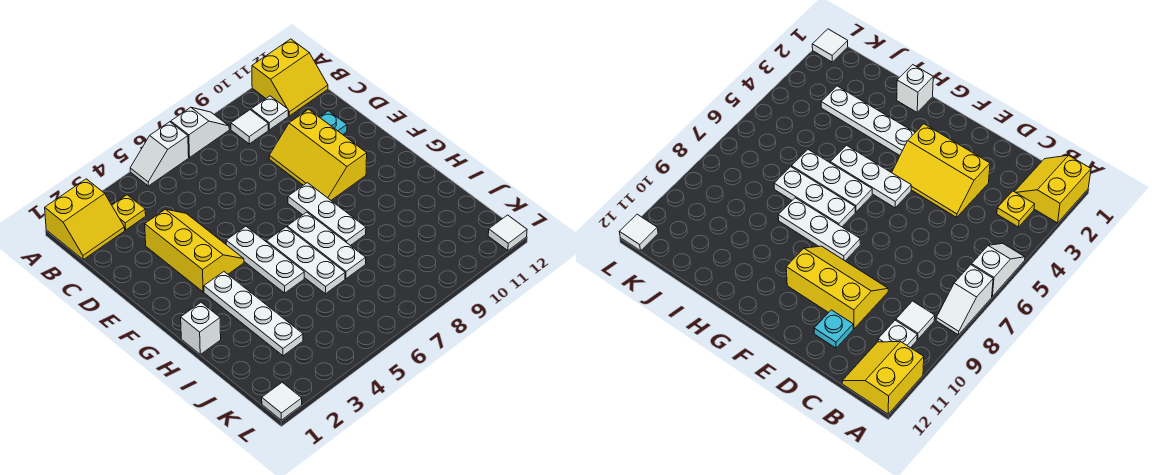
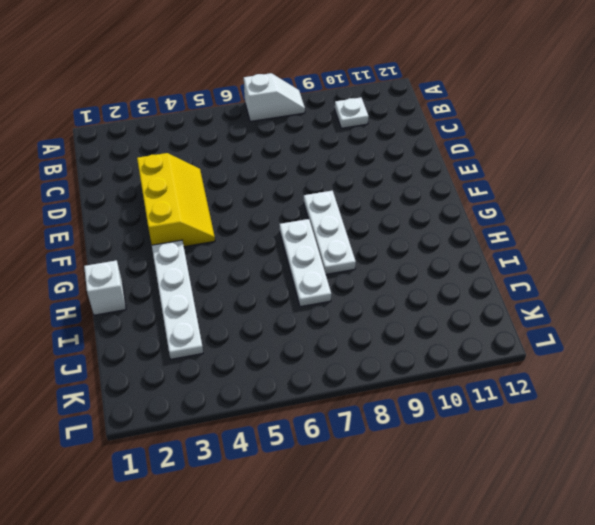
none -> yellow slope A1:B2 level 1 top A
none -> white slope A5:A6 level 1 top 6
none -> yellow slope A11:B12 level 1 top A

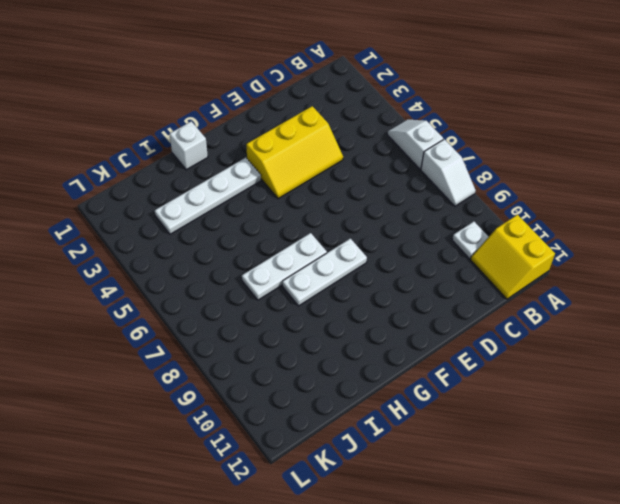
none -> yellow slope A1:B2 level 1 top A
none -> yellow plate B3 level 1
none -> white tile B9 level 1

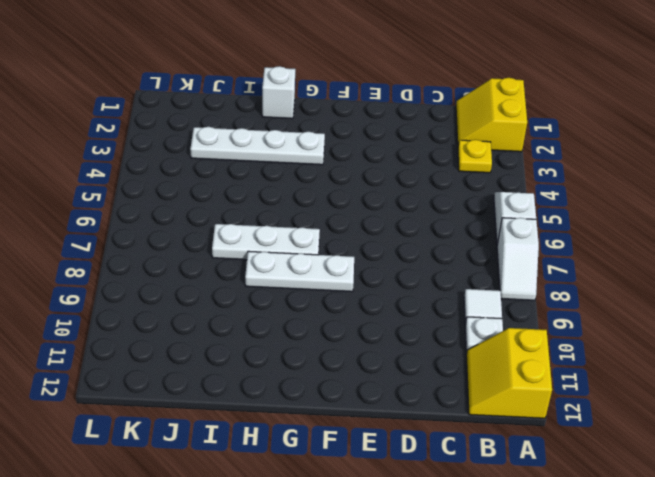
none -> yellow slope D3:F4 level 1 top 3
none -> yellow slope D9:F10 level 1 top 10
none -> cyan plate D11 level 1

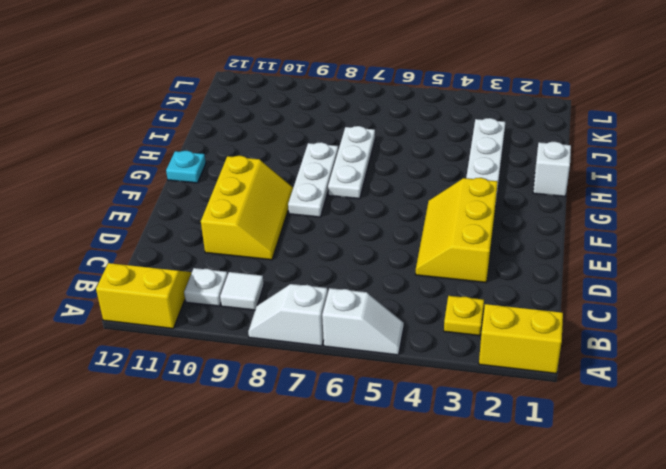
cyan plate G12 level 1 -> cyan plate D11 level 1
none -> white plate F5:H5 level 1
none -> white plate G6:I6 level 1
none -> white tile L1 level 1

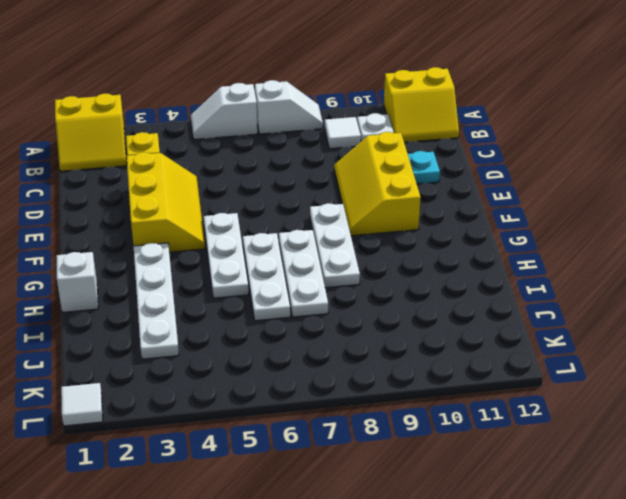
none -> white tile L12 level 1

